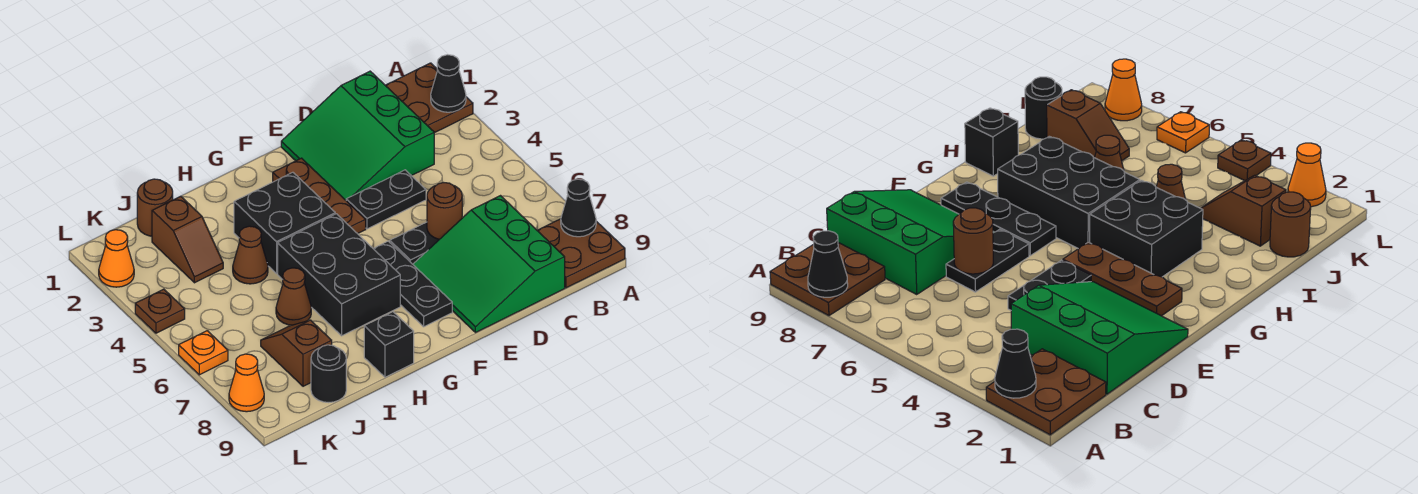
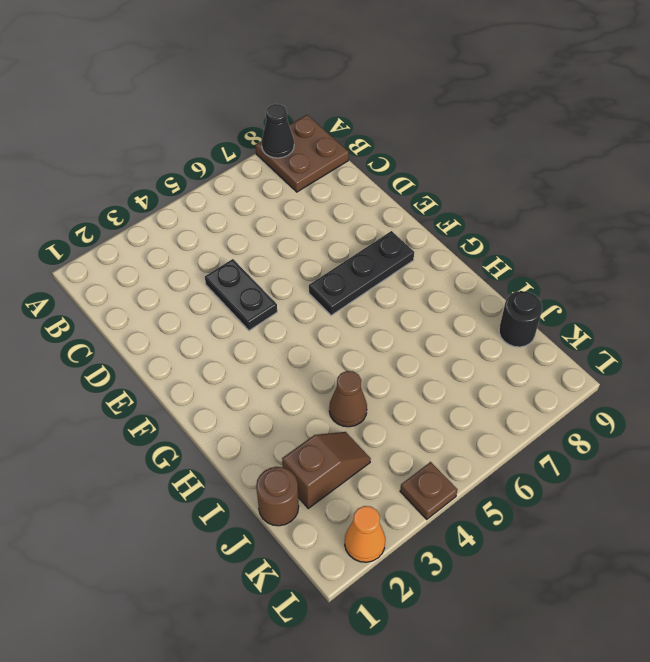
none -> brown plate A1:B2 level 1
none -> green slope C1:E3 level 1 top C
none -> green slope C7:E9 level 1 top C

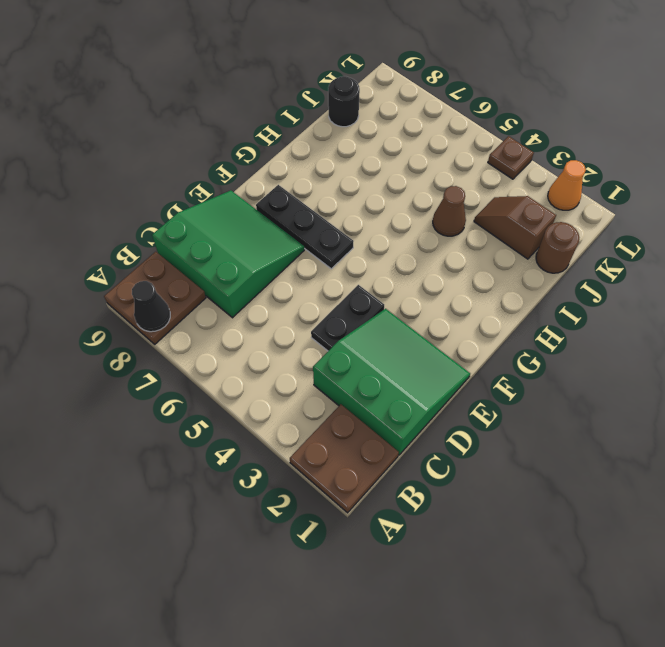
none -> black plate D6:E6 level 1
none -> brown plate F2:F4 level 1
none -> black brick G3:H4 level 1

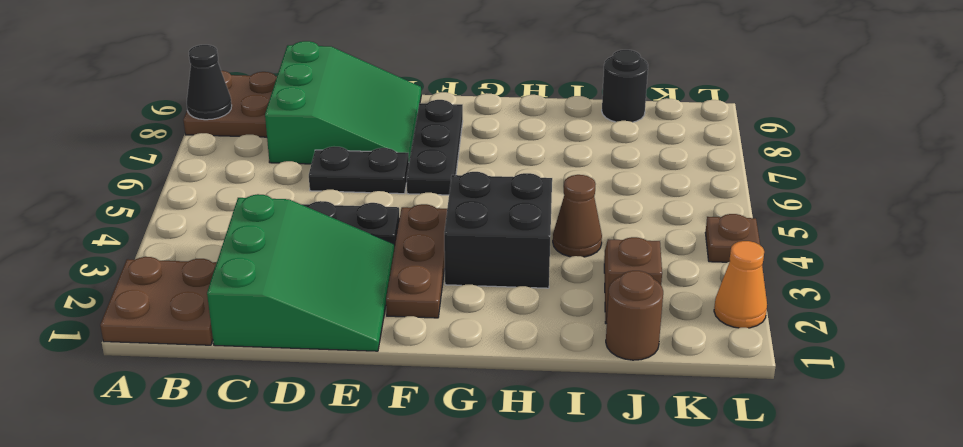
none -> black brick G5:H7 level 1
none -> black brick H9 level 1
none -> brown cone I6 level 1

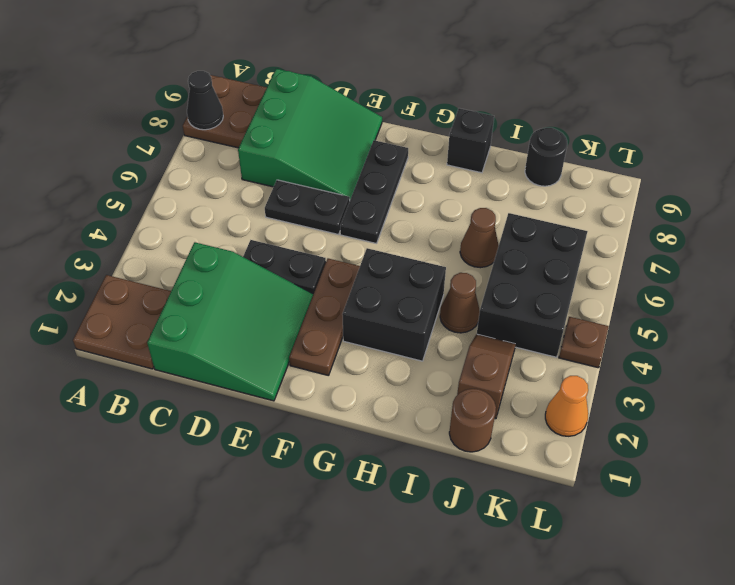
black brick J4:K6 level 1 -> black brick G5:H7 level 1
none -> brown slope J7:J8 level 1 top 8
none -> orange plate L6 level 1
none -> orange cone L8 level 1

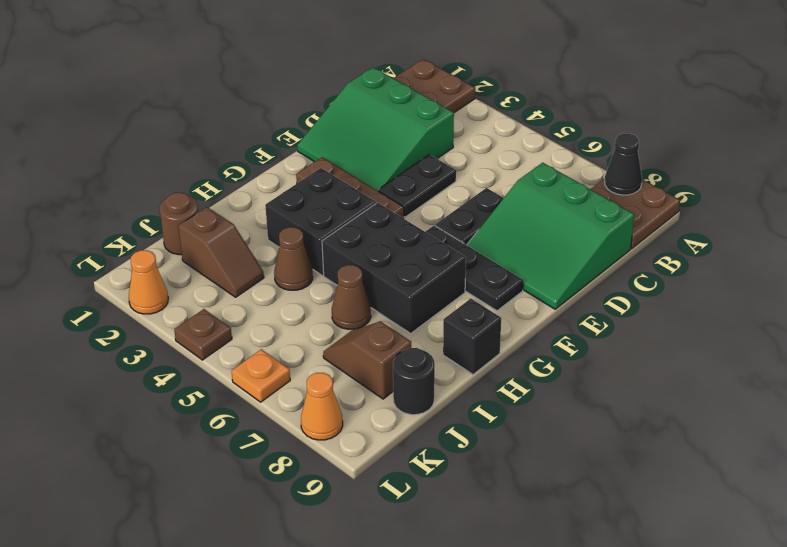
none -> black cone A2 level 2
none -> brown round brick D6 level 2

